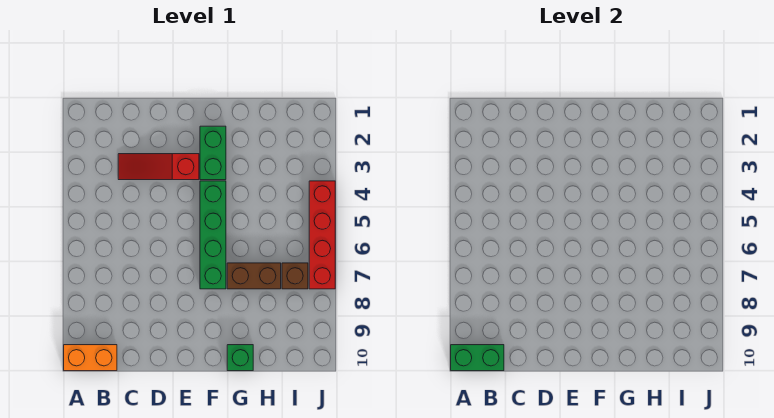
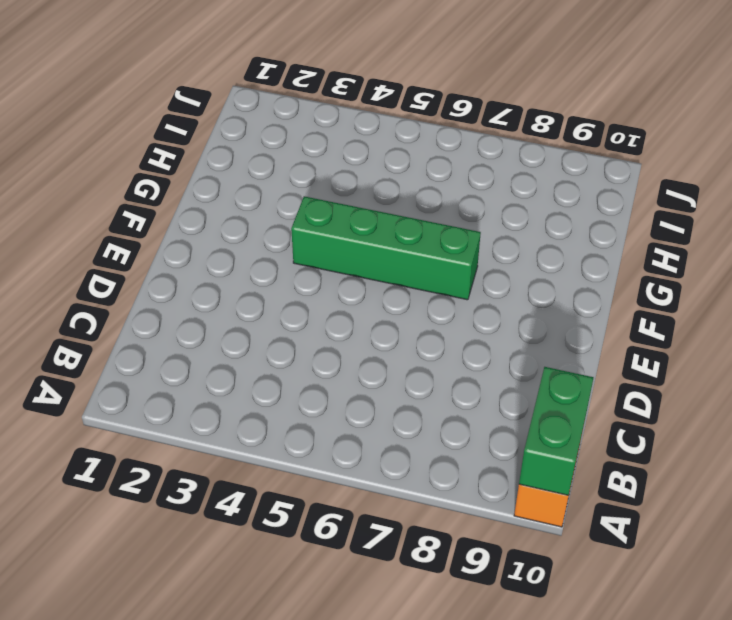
none -> red slope C3:E3 level 1 top E
none -> green brick F2:F3 level 1

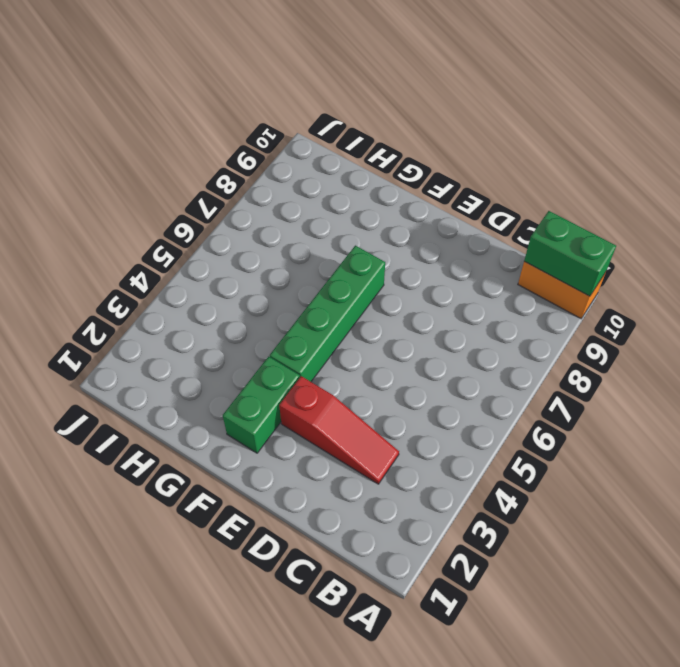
none -> brown brick G7:H7 level 1
none -> green brick G10 level 1

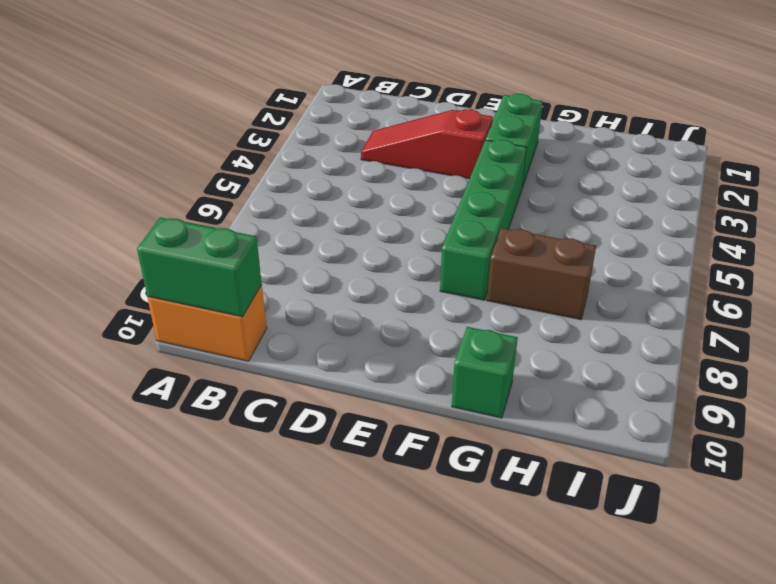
none -> brown brick I7 level 1
none -> red brick J4:J7 level 1

